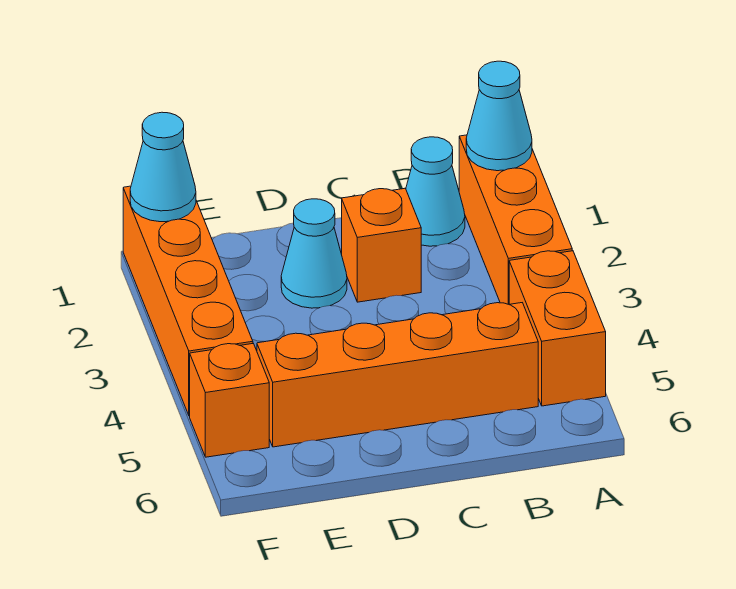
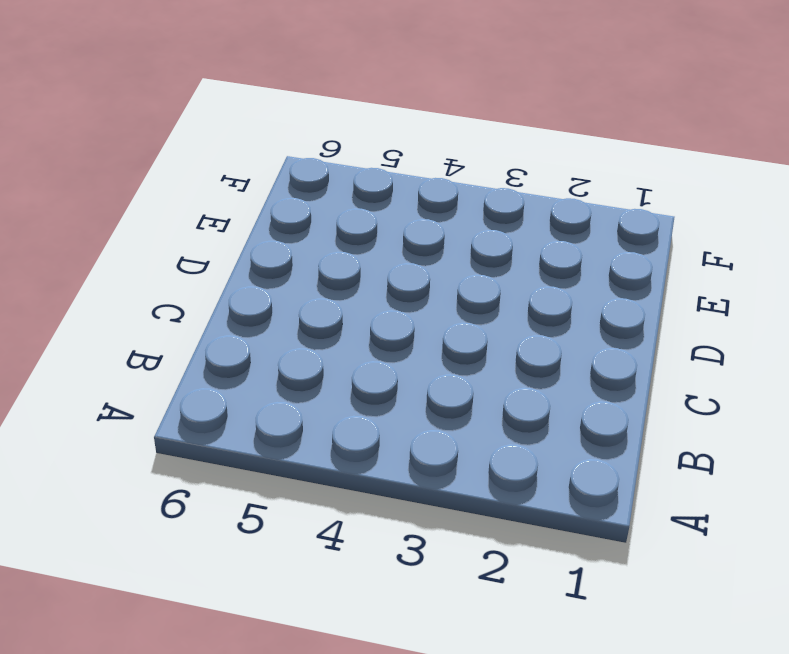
none -> orange brick A1:A3 level 1
none -> orange brick A4:A5 level 1

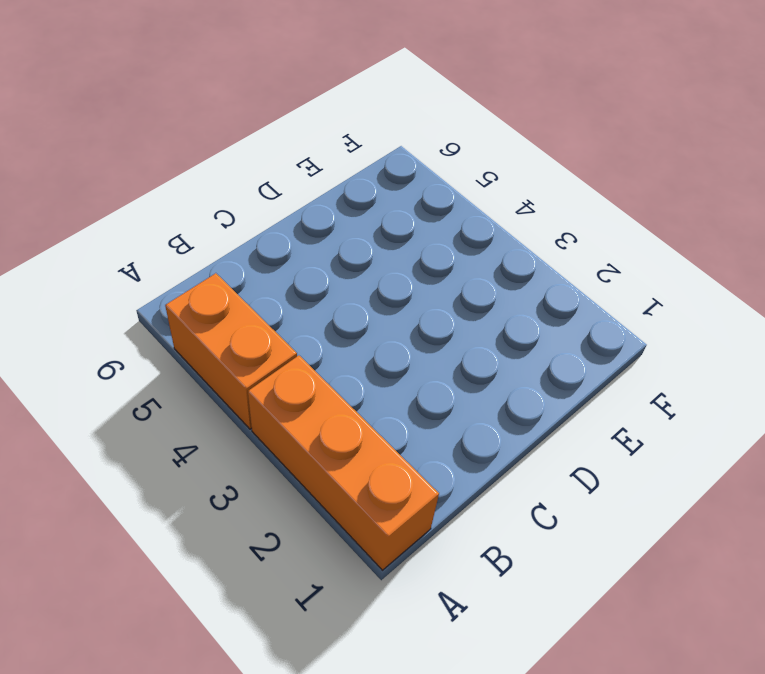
none -> cyan cone B1 level 1
none -> orange brick B5:E5 level 1

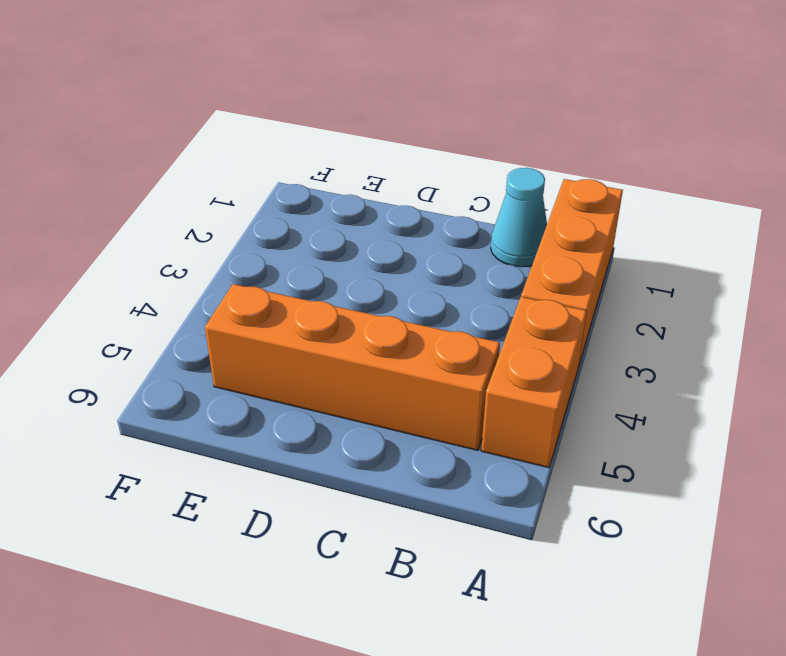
none -> orange brick C2 level 1
none -> cyan cone D2 level 1

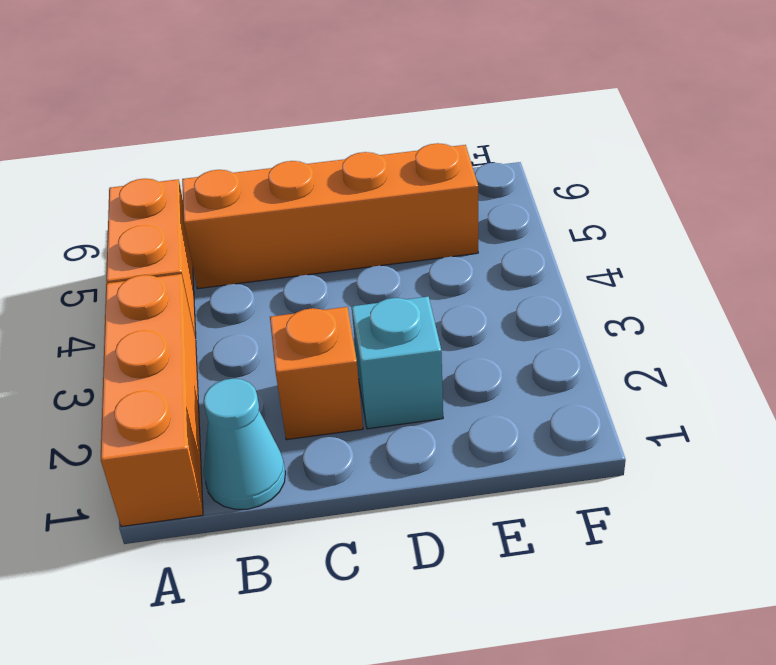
cyan brick D2 level 1 -> cyan cone D2 level 1
none -> orange brick F1:F4 level 1
none -> orange brick F5 level 1

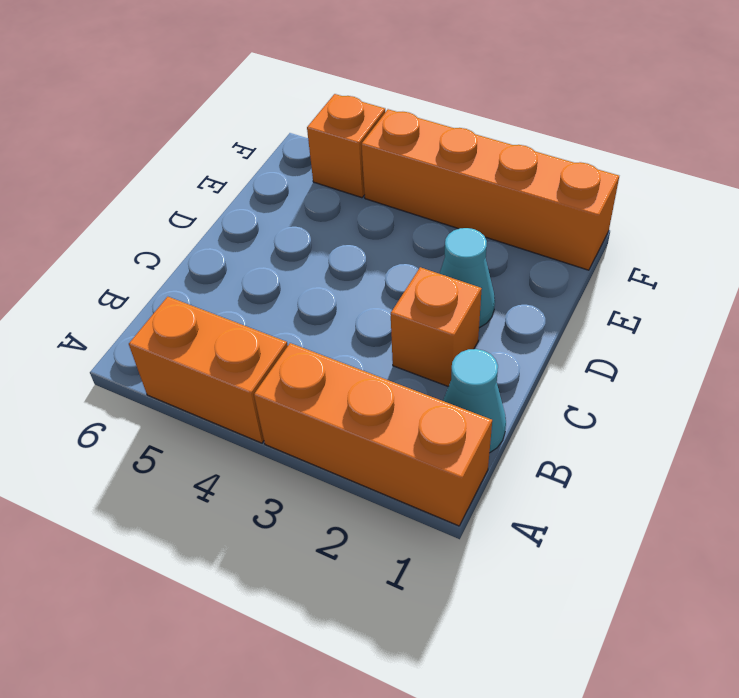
none -> orange brick B5:E5 level 1
none -> cyan cone A1 level 2

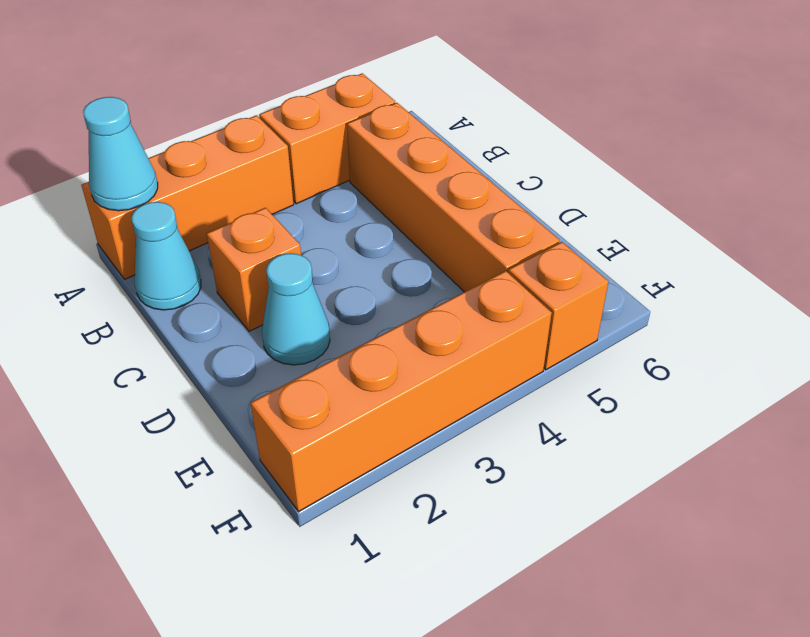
none -> cyan cone F1 level 2

